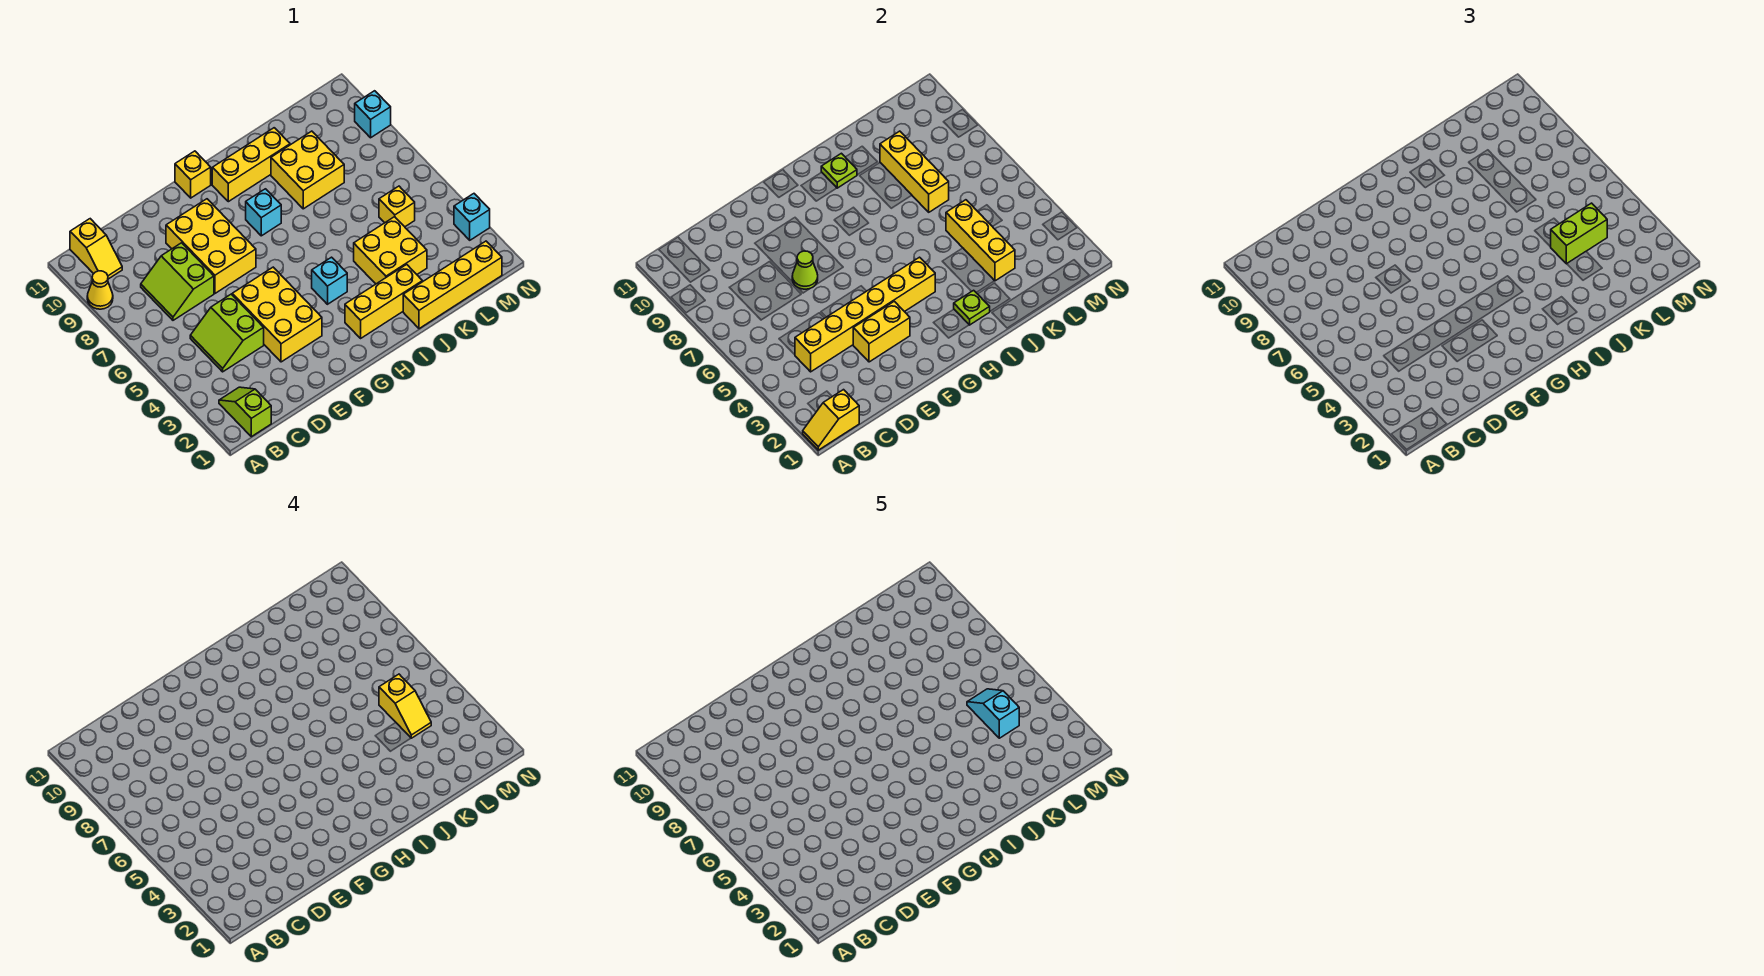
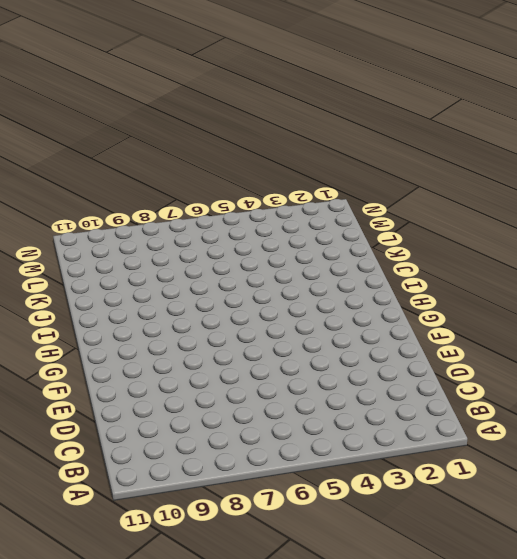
none -> yellow cone A9 level 1
none -> lime slope B1:B2 level 1 top 1
none -> yellow slope B10:B11 level 1 top 11

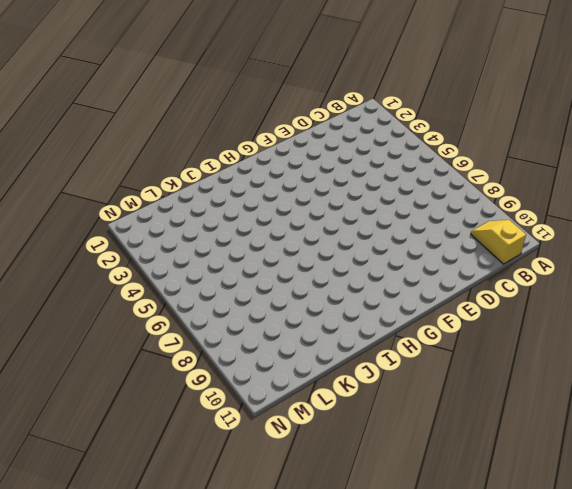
none -> yellow cone A9 level 1
none -> lime slope B1:B2 level 1 top 1
none -> lime slope C4:D5 level 1 top D

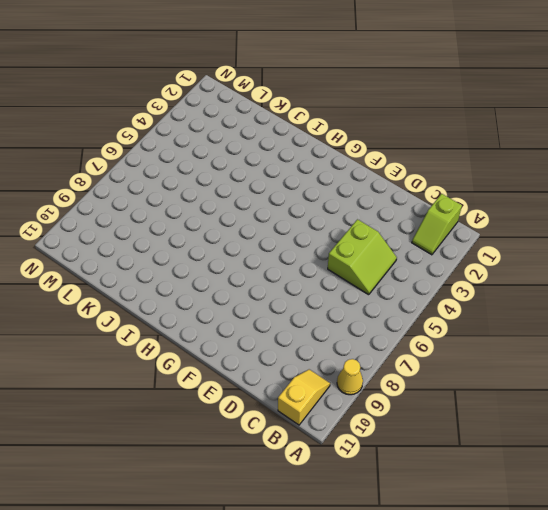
none -> lime slope C7:D8 level 1 top D
none -> yellow brick E3:F5 level 1
none -> yellow brick E7:F9 level 1

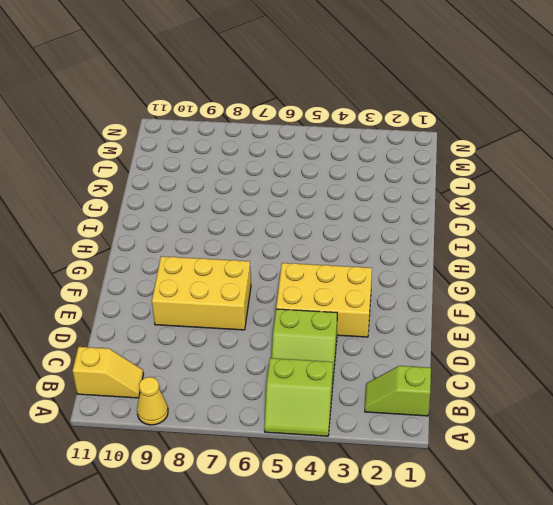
lime slope A4:B5 level 1 top B -> lime slope C7:D8 level 1 top D
none -> yellow brick G11 level 1
none -> yellow brick H2:J2 level 1
none -> cyan brick H4 level 1

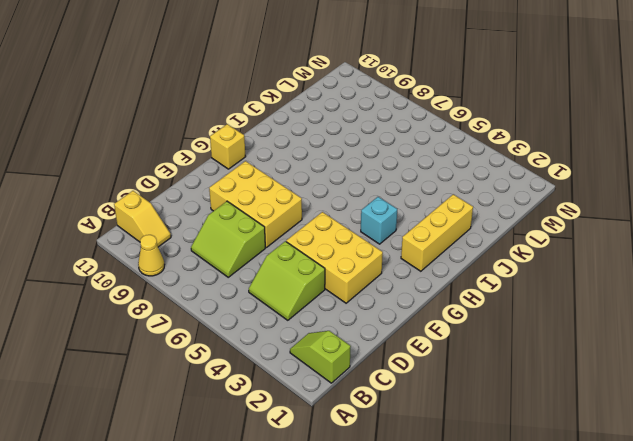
none -> cyan brick H8 level 1
none -> yellow brick H10:J10 level 1
none -> yellow brick J1:M1 level 1

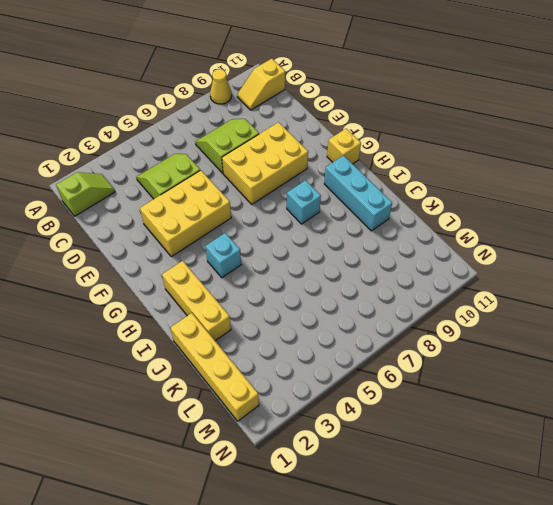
cyan brick H10:J10 level 1 -> yellow brick H10:J10 level 1
none -> yellow brick J3:K4 level 1
none -> yellow brick J8:K9 level 1
none -> yellow brick L5 level 1

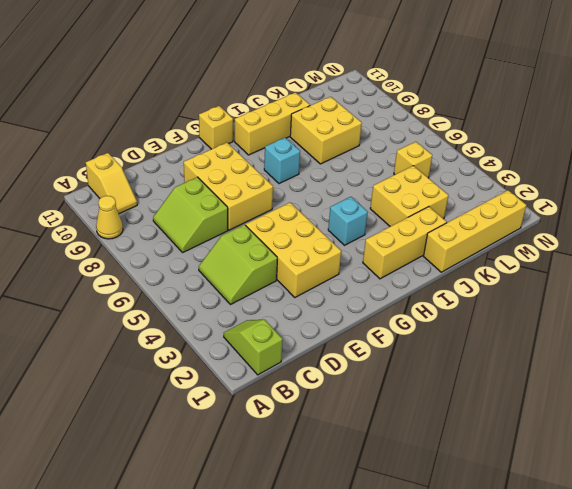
none -> cyan brick N3 level 1
none -> cyan brick N9 level 1
none -> yellow slope A1:B1 level 2 top B

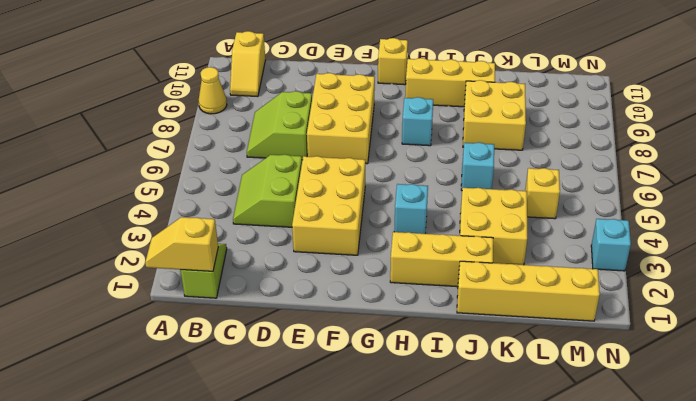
cyan brick J6 level 1 -> cyan brick N9 level 1
none -> yellow brick C4:H4 level 2
none -> yellow brick E3:F3 level 2
none -> lime cone E7 level 2

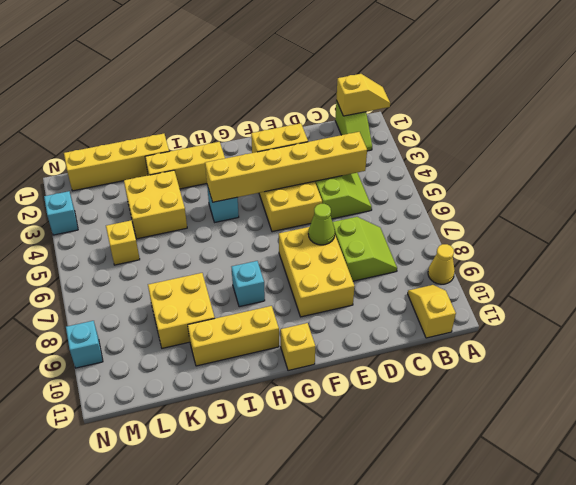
none -> lime plate I2 level 2
none -> lime plate I10 level 2
none -> yellow brick K3:K5 level 2

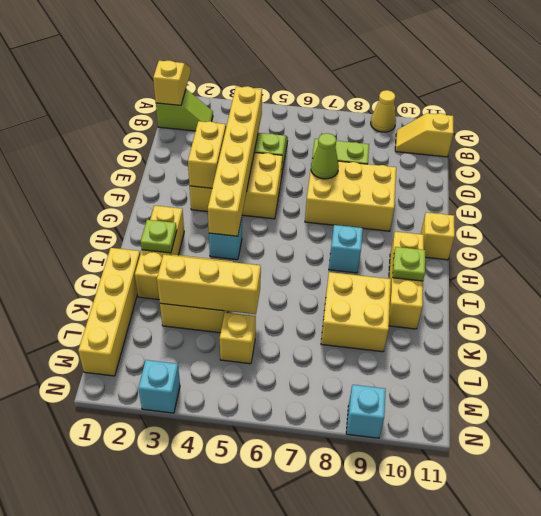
none -> yellow brick K7:K9 level 2
none -> lime brick K4:L4 level 3
none -> yellow slope L4:L5 level 4 top 5

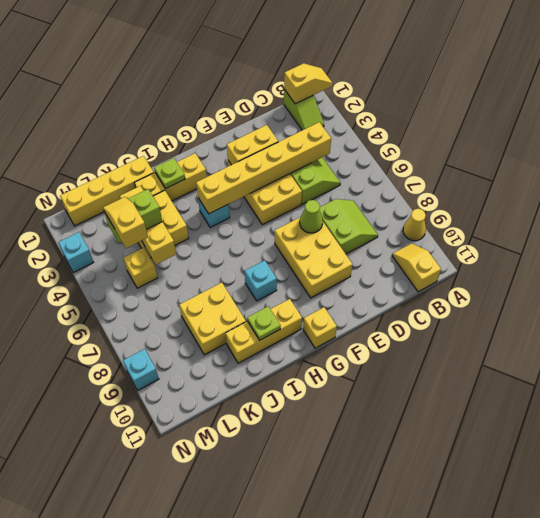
none -> yellow brick K7:K9 level 2
none -> cyan slope L4:L5 level 5 top 4

